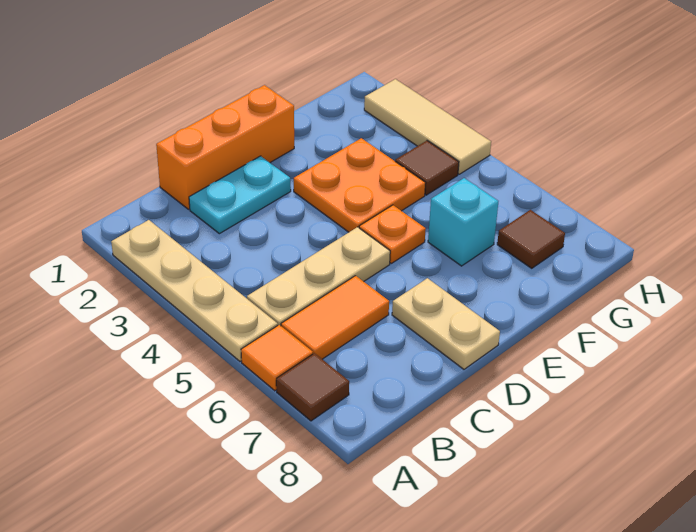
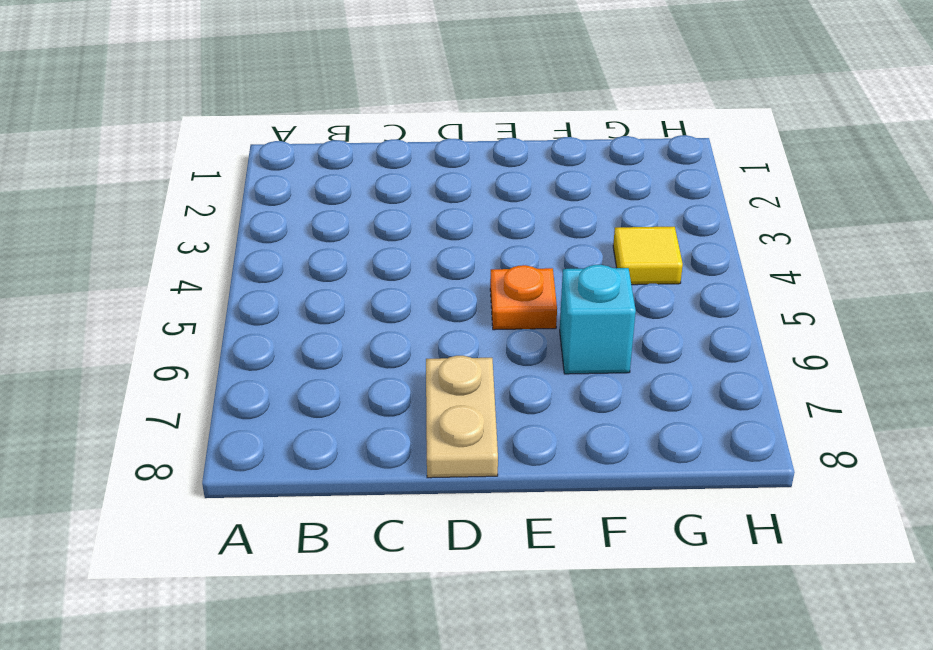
yellow tile G4 level 1 -> brown tile G4 level 1
none -> tan plate A2:A5 level 1
none -> orange tile A6 level 1
none -> brown tile A7 level 1

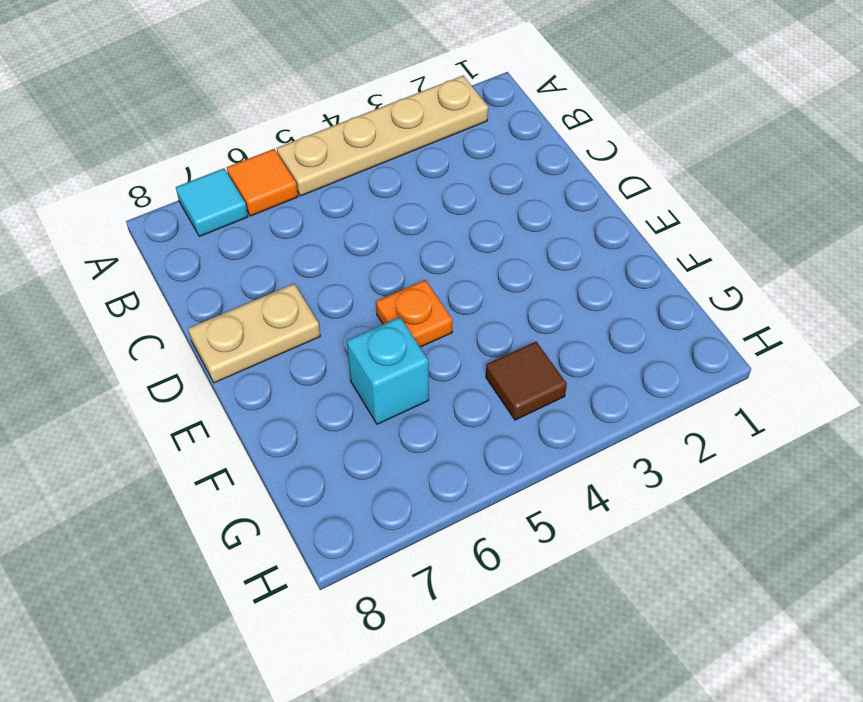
cyan tile A7 level 1 -> brown tile A7 level 1
none -> tan plate B5:D5 level 1
none -> orange tile B6:C6 level 1
none -> orange brick C1:E1 level 1

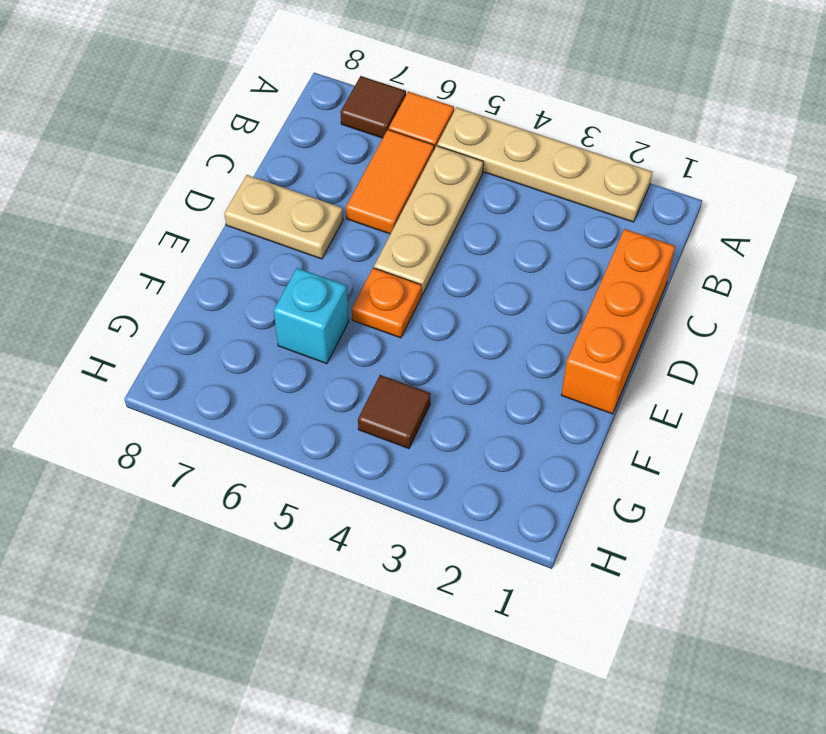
none -> cyan plate C2:D2 level 1
none -> orange plate E3:F4 level 1
none -> brown tile G7 level 1

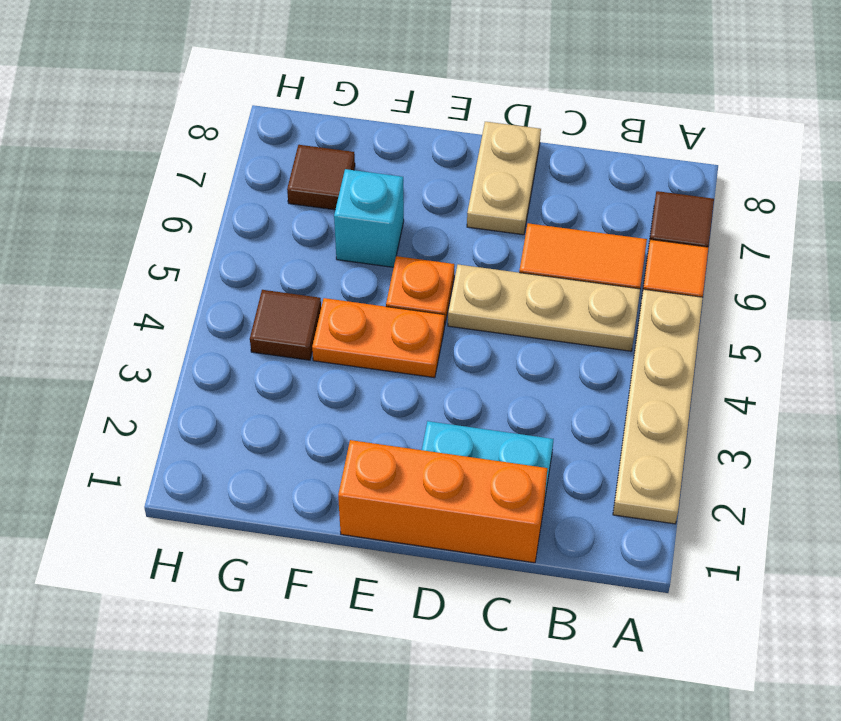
orange plate E4:F4 level 1 -> orange plate E3:F4 level 1
none -> tan tile H2:H4 level 1

